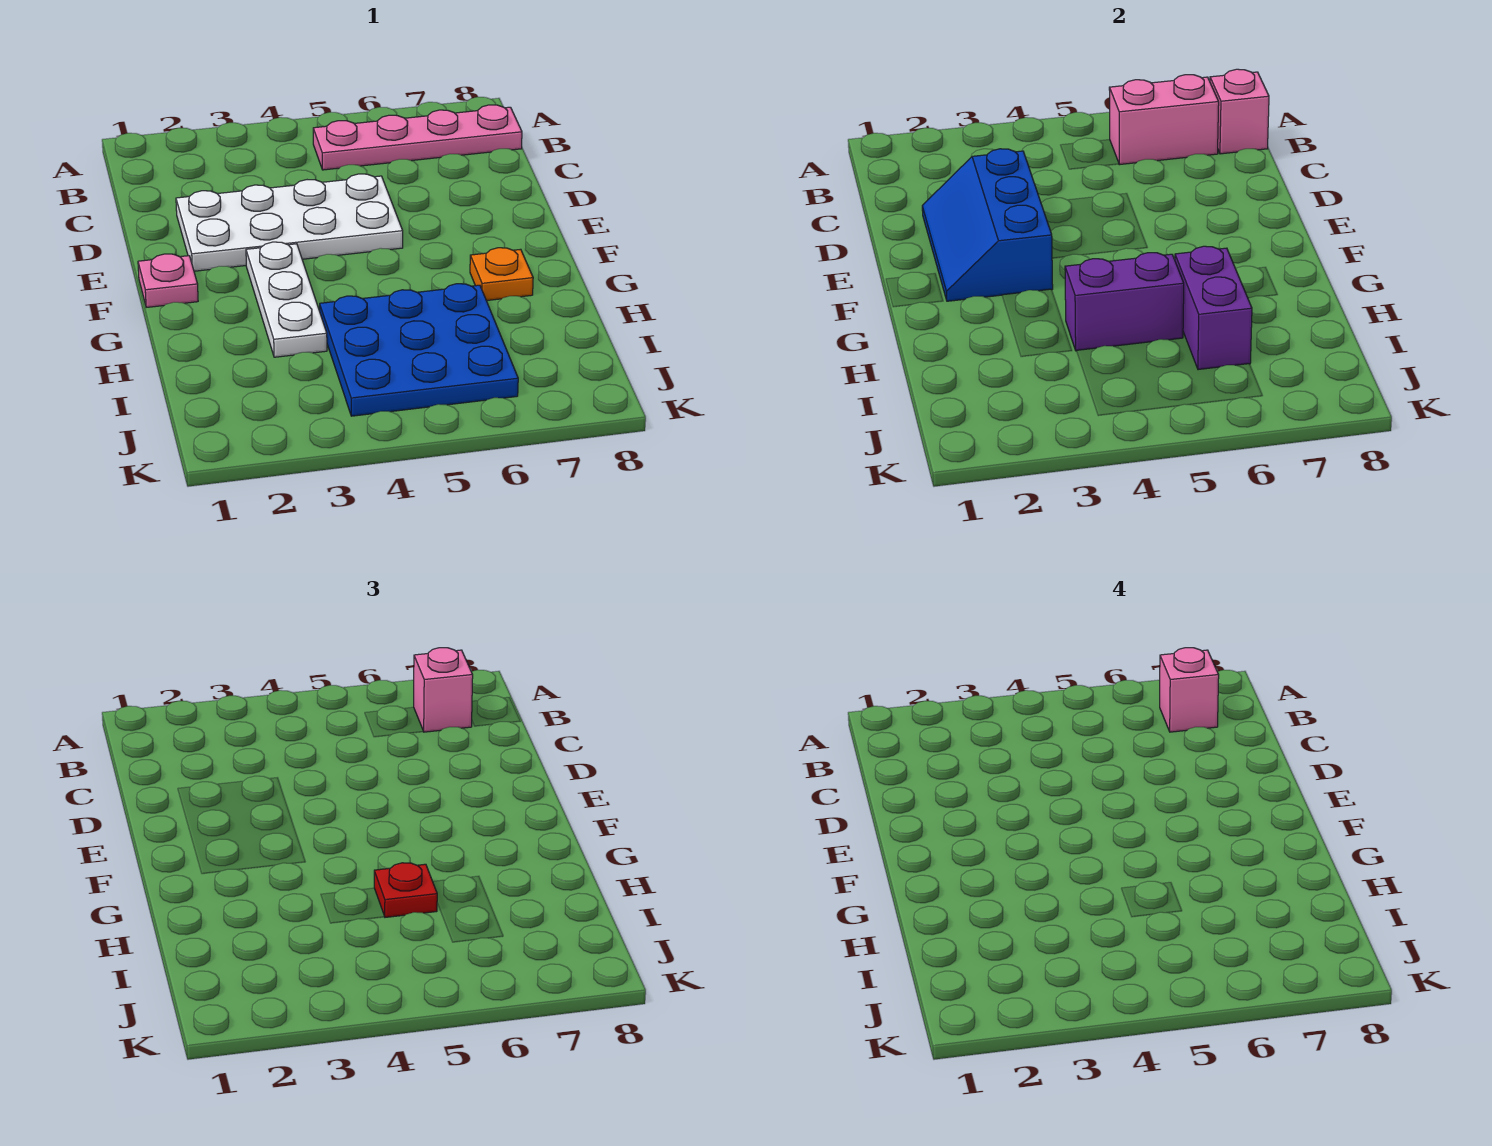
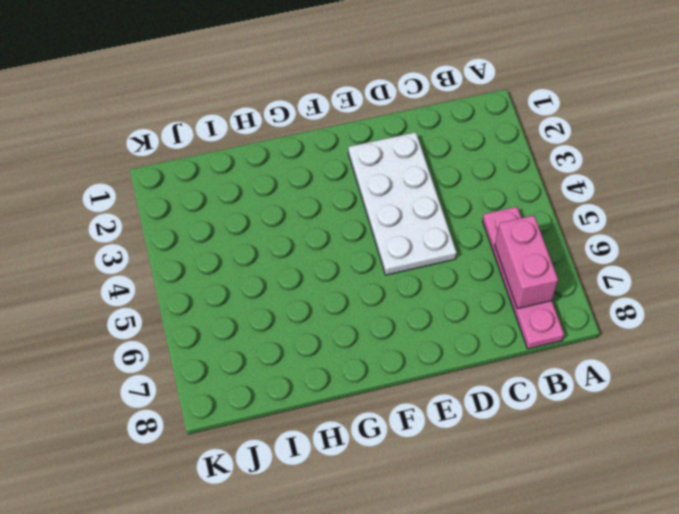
none -> pink plate F1 level 1
none -> white plate F3:H3 level 1
none -> orange plate G7 level 1

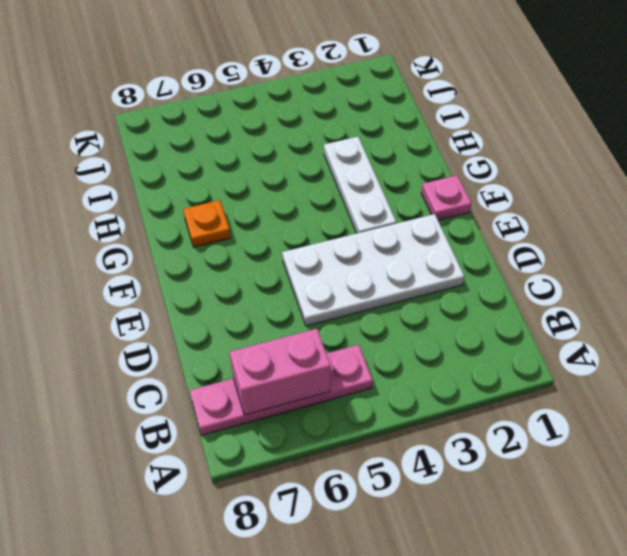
none -> blue plate H4:J6 level 1
none -> pink brick B8 level 2
none -> blue slope D2:F3 level 2 top 3

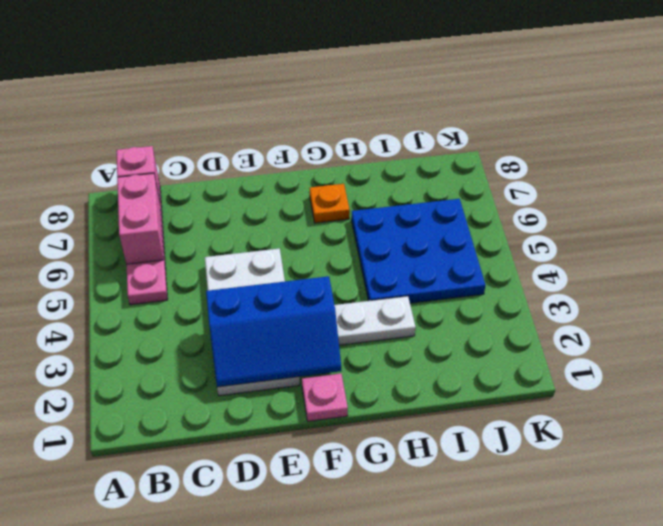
none -> purple brick H4:H5 level 2
none -> purple brick H6:I6 level 2
none -> pink brick B7 level 3

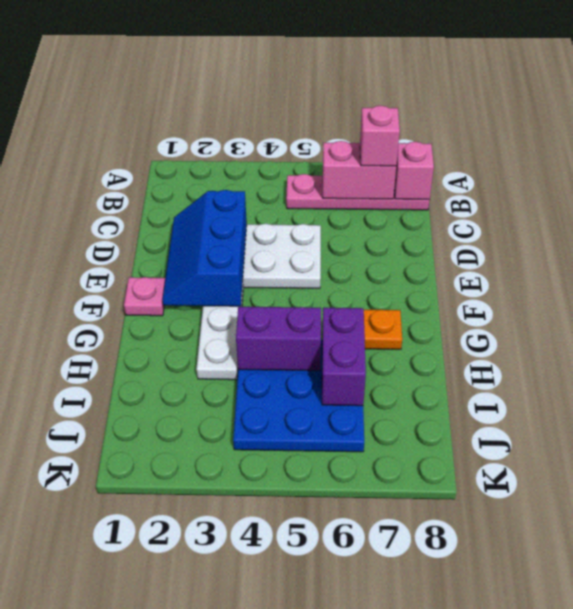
none -> red plate H5 level 3
none -> pink brick B7 level 4

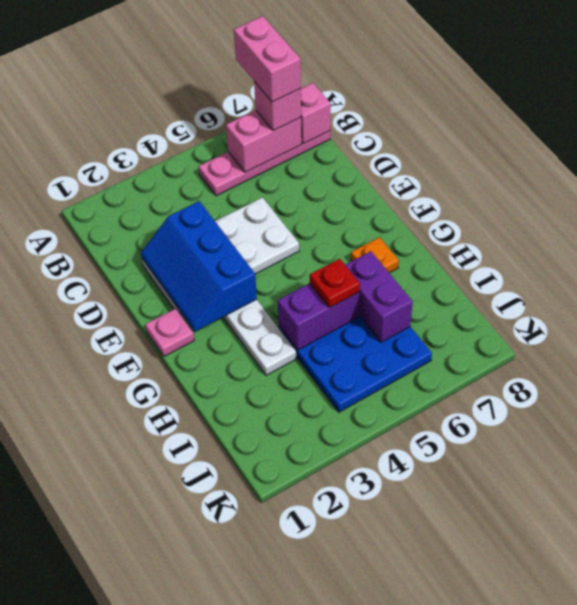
pink brick A7:B7 level 4 -> pink brick B7 level 4

